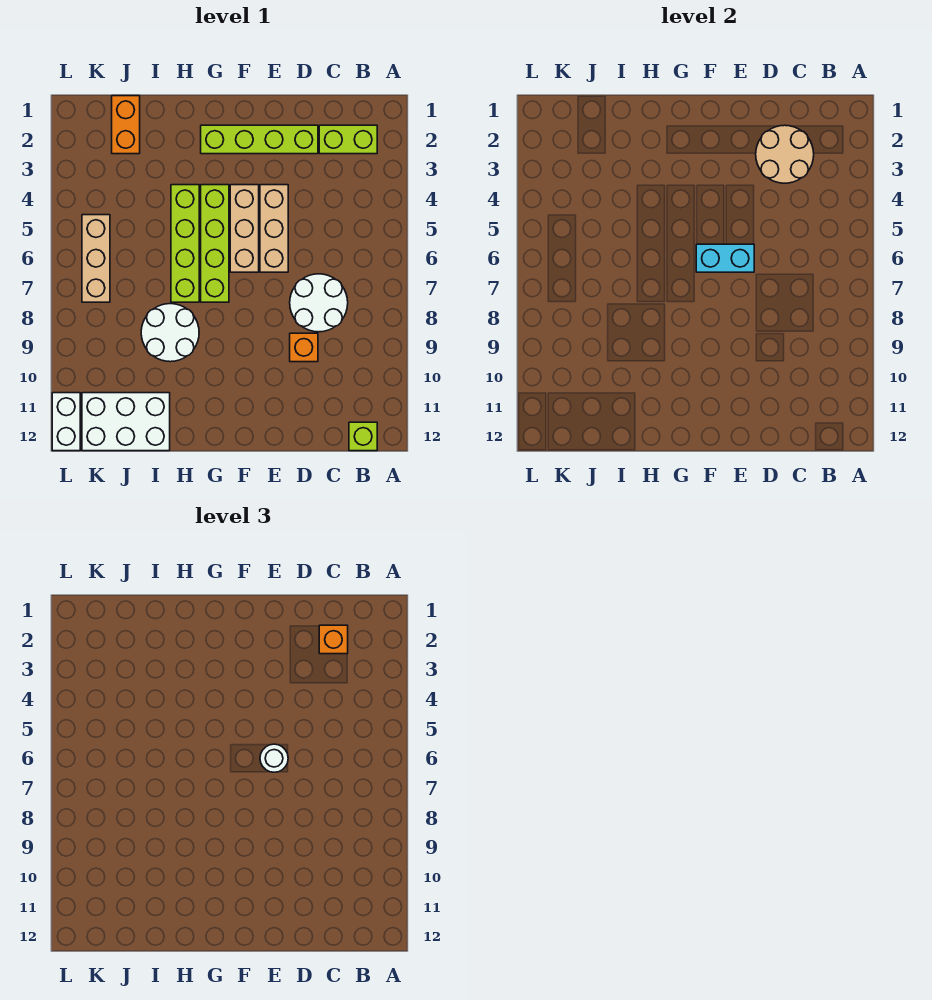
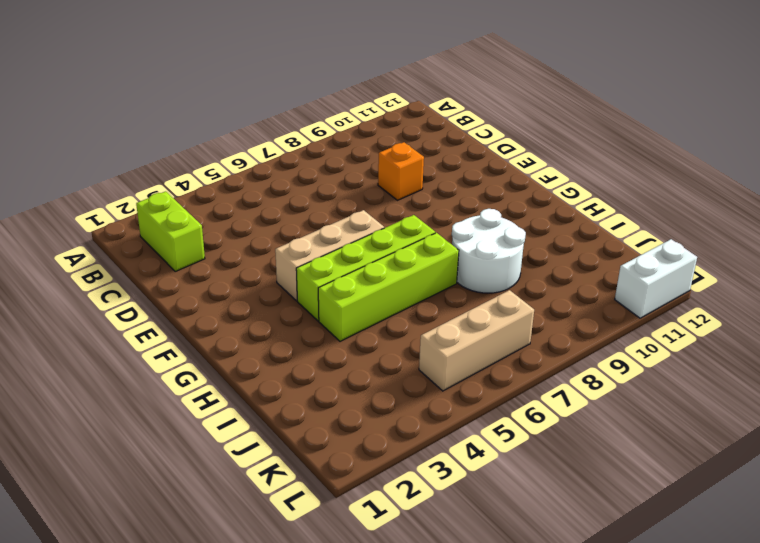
none -> lime brick B12 level 1
none -> white round brick C7:D8 level 1
none -> lime brick D2:G2 level 1

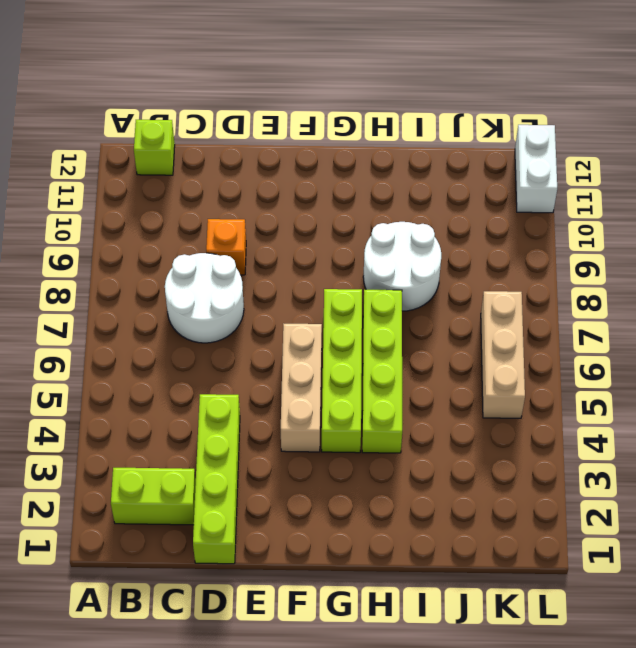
lime brick D1:D4 level 1 -> lime brick D2:G2 level 1
none -> tan brick E4:E6 level 1
none -> white brick I11:K12 level 1
none -> orange brick J1:J2 level 1

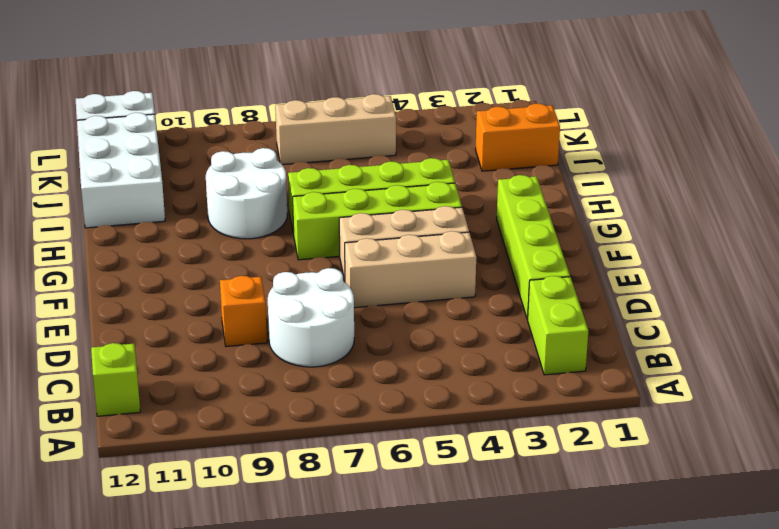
none -> tan round brick C2:D3 level 2
none -> cyan brick E6:F6 level 2
none -> orange brick C2 level 3

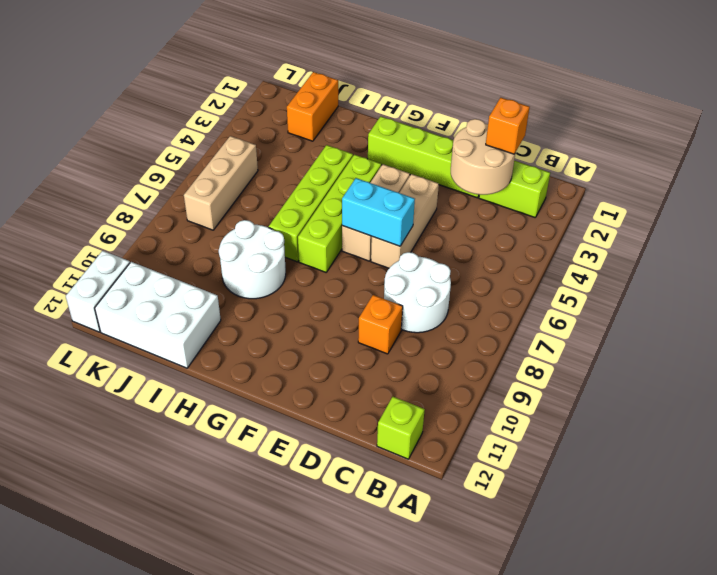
none -> white round brick E6 level 3

